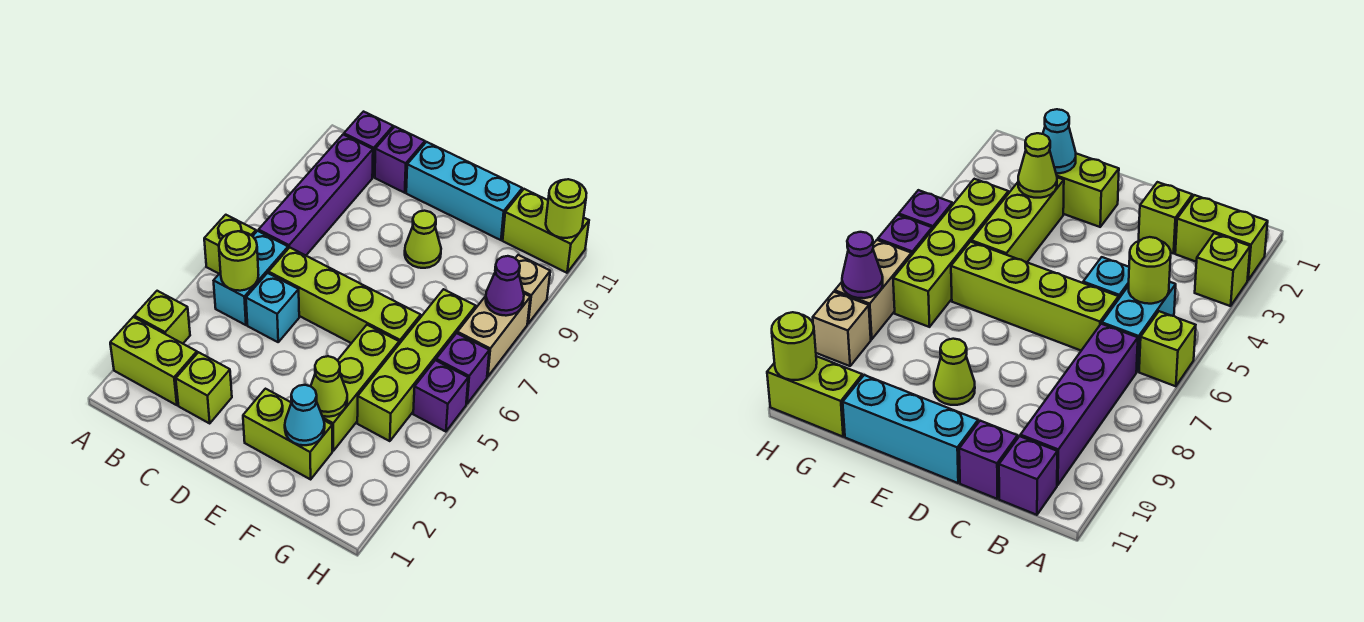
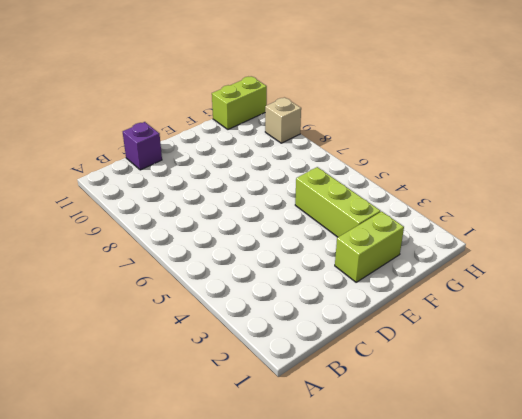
none -> lime brick A2:B2 level 1
none -> lime brick A3 level 1
none -> lime brick A6 level 1

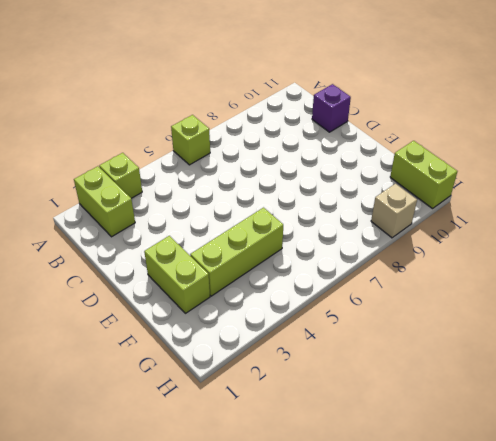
none -> cyan brick B5:B6 level 1
none -> purple brick B7:B10 level 1
none -> purple brick B11 level 1

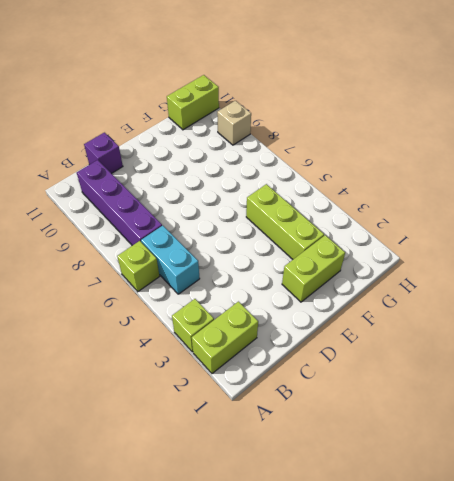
none -> purple brick B11 level 1
none -> lime brick C2 level 1
none -> cyan brick C5 level 1

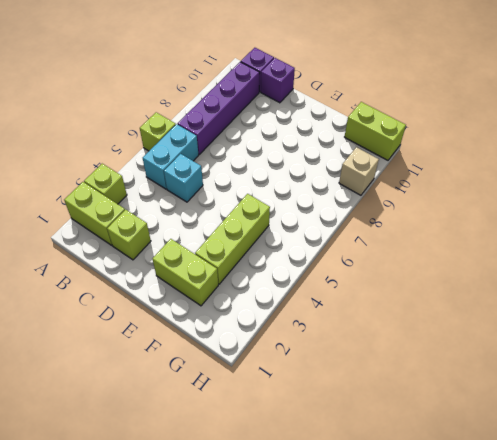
none -> lime brick C6:F6 level 1
none -> cyan brick D11:F11 level 1
none -> lime cone E9 level 1

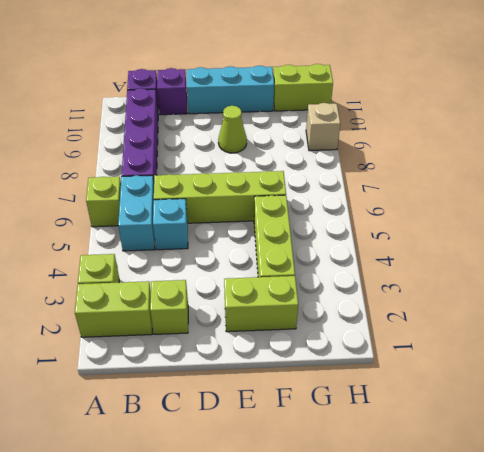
none -> lime brick G4:G7 level 1
none -> purple brick H5 level 1
none -> purple brick H6 level 1

